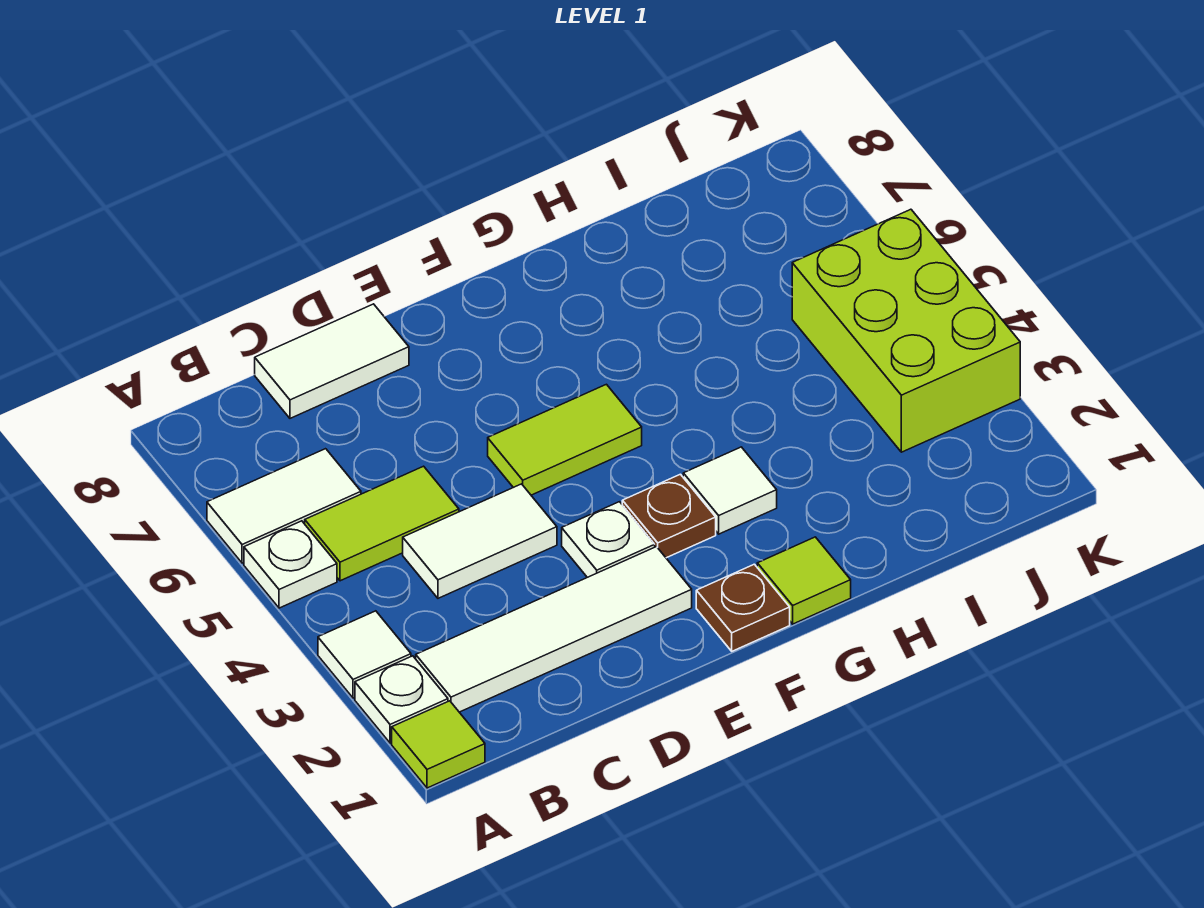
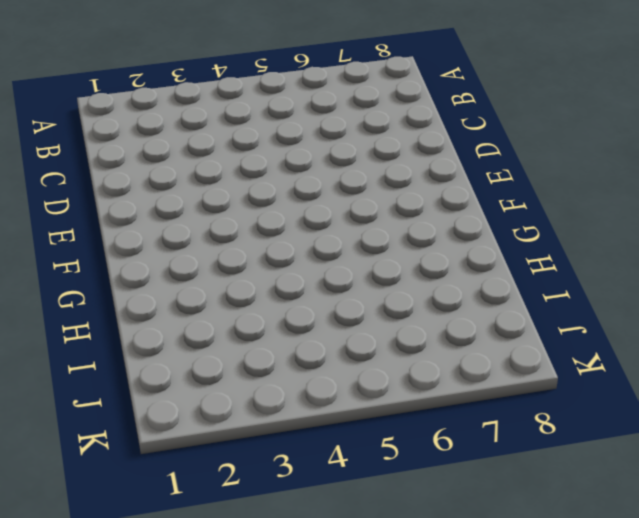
none -> lime tile A1 level 1
none -> white plate A2 level 1
none -> white tile A3 level 1

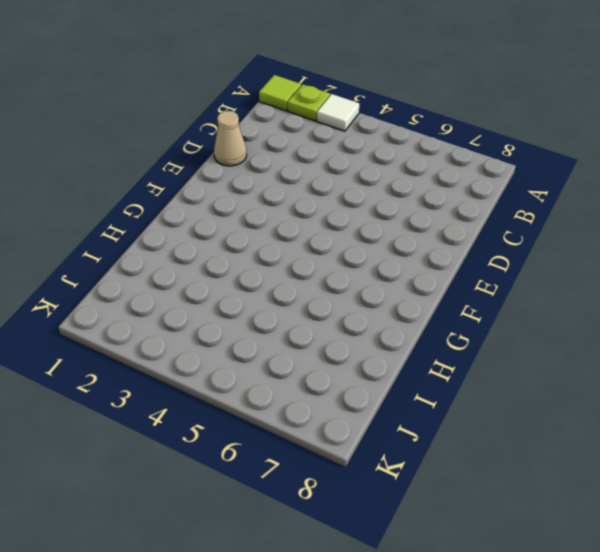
lime plate A2 level 1 -> white plate A2 level 1
tan cone D1 level 1 -> none
none -> white plate A5 level 1
none -> white tile A6:B6 level 1
none -> white tile B2:E2 level 1

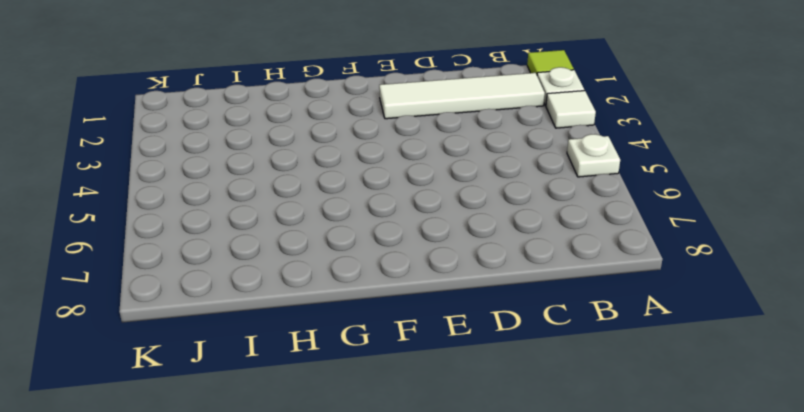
none -> white tile A6:B6 level 1
none -> lime tile B5:C5 level 1
none -> white tile C4:D4 level 1

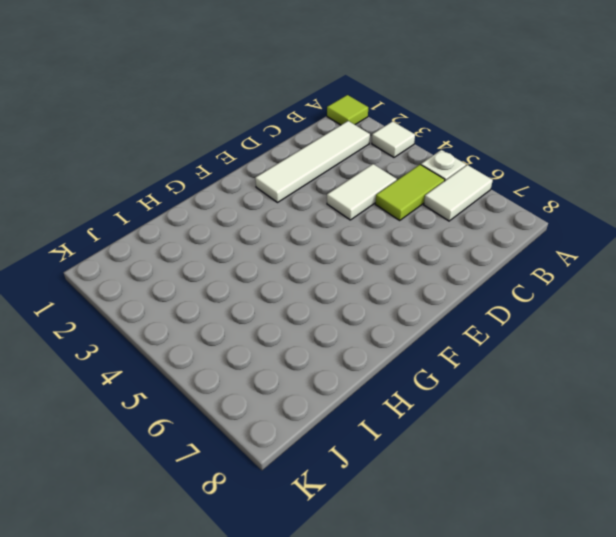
none -> white plate A2 level 1
none -> white tile C8:D8 level 1
none -> white plate E3 level 1

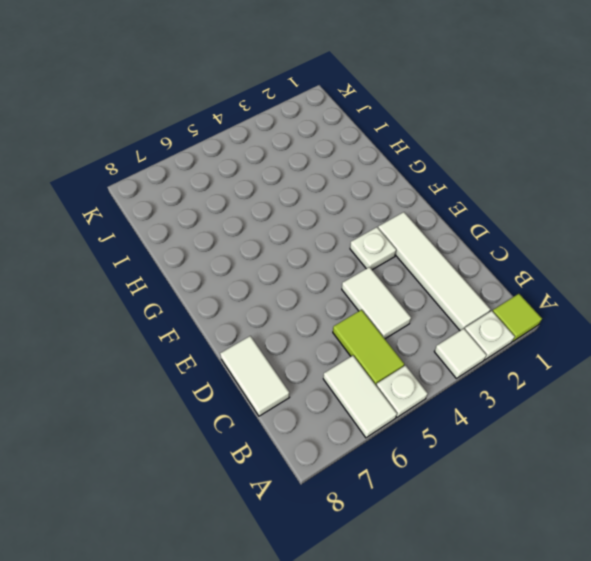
none -> lime tile E5:F5 level 1
none -> brown plate F1 level 1
none -> brown plate F3 level 1

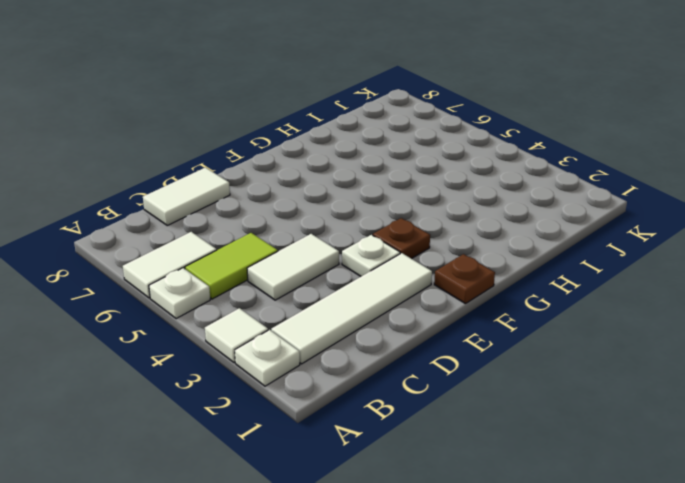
none -> lime tile A1 level 1
none -> lime tile E5:F5 level 1
none -> lime tile G1 level 1

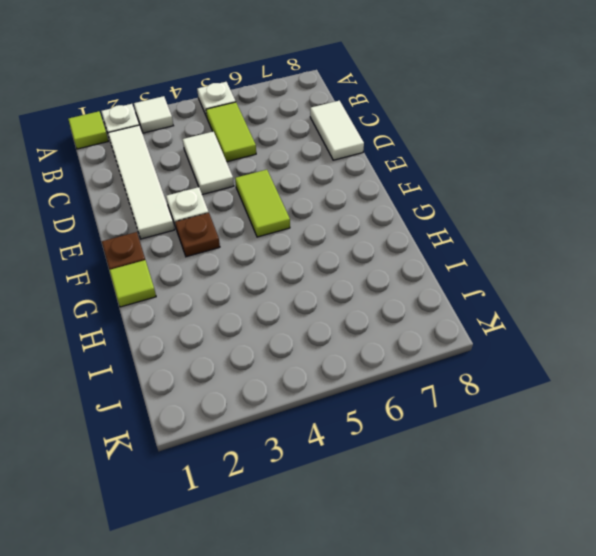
none -> white tile A6:B6 level 1
none -> white tile G3 level 1
none -> lime brick J3:K5 level 1

